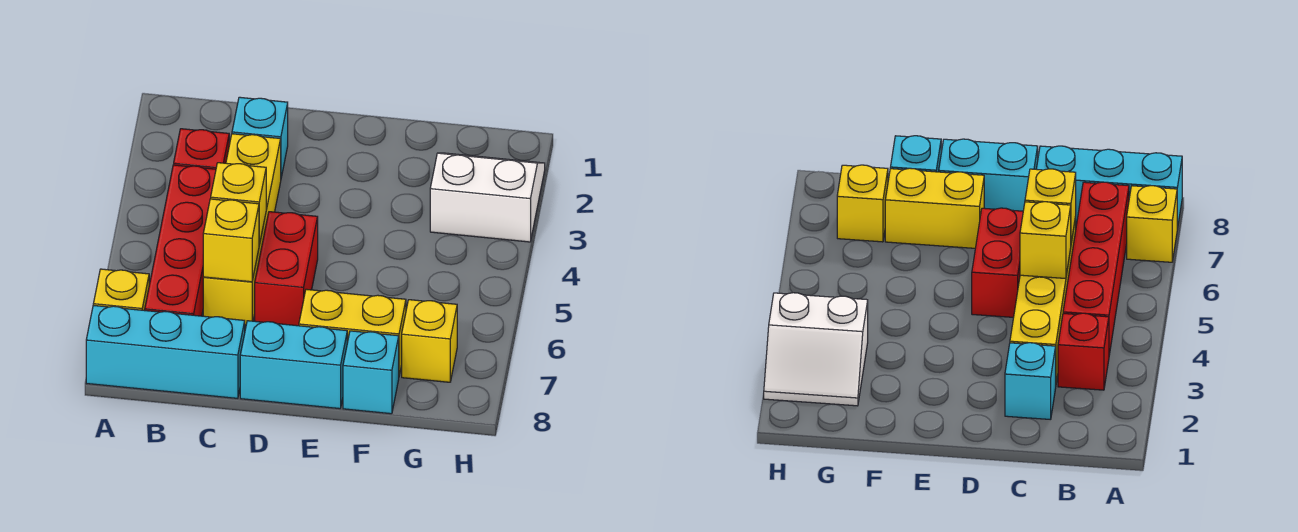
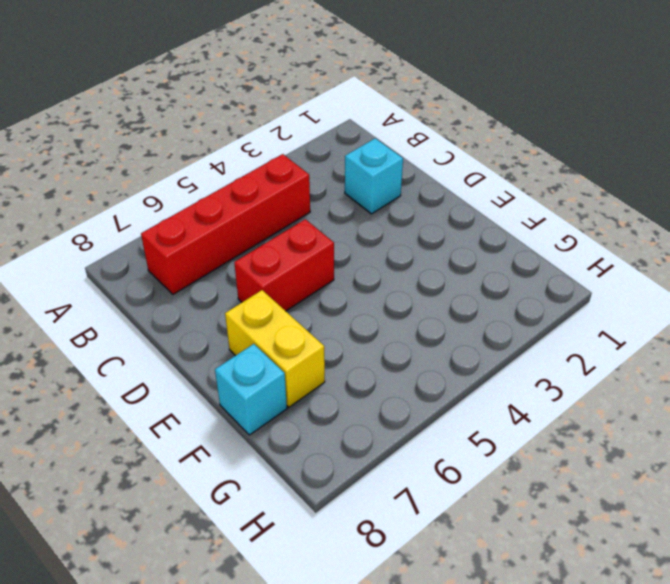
none -> yellow brick A7 level 1
none -> cyan brick A8:C8 level 1
none -> red brick B3 level 1

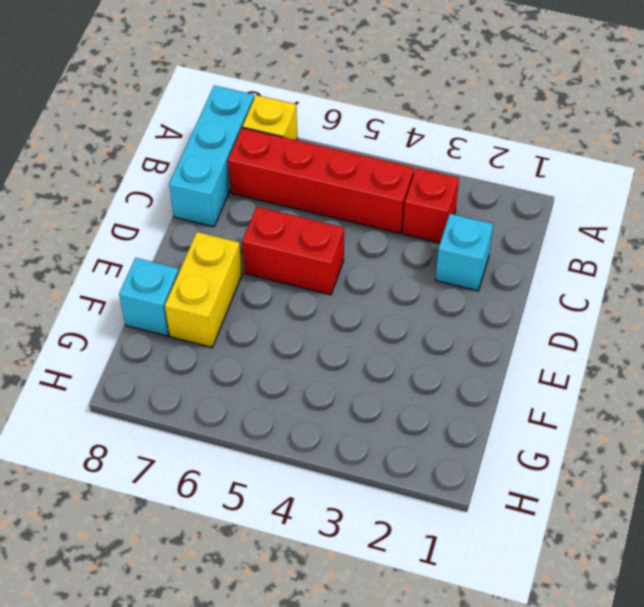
none -> yellow brick C3:C6 level 1
none -> cyan brick D8:E8 level 1
none -> white slope G2:H3 level 1 top 3

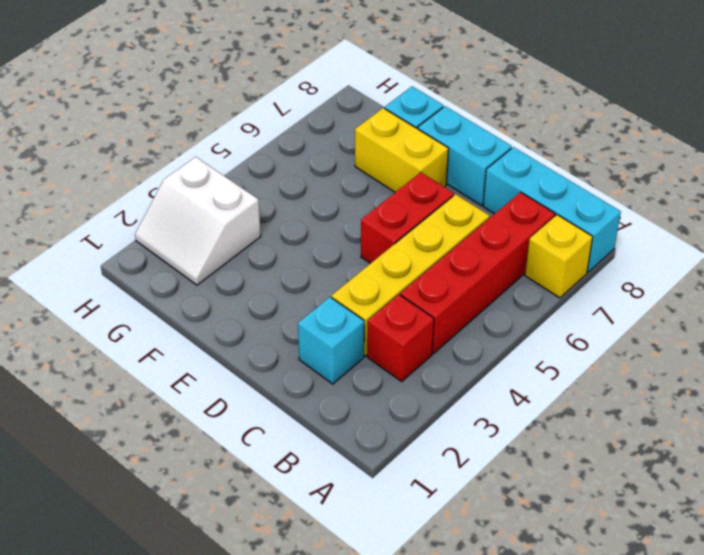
none -> yellow brick G7 level 1
none -> yellow brick C5 level 2
none -> yellow brick C6 level 2

